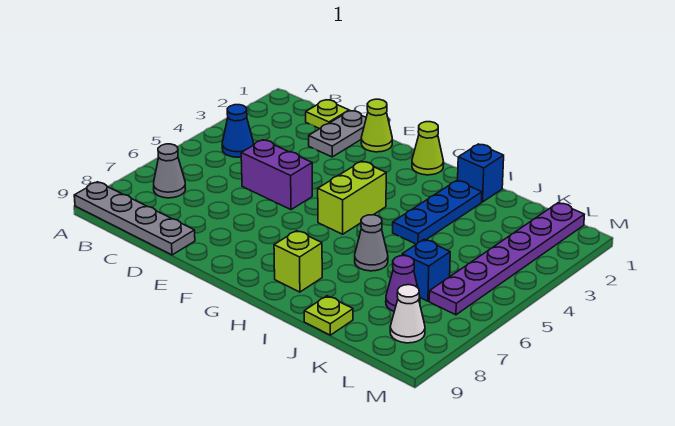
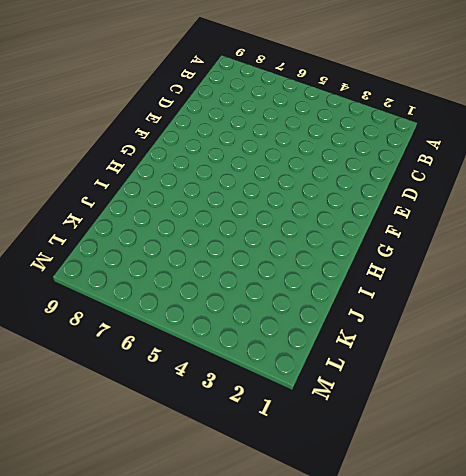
none -> grey plate A9:D9 level 1
none -> blue cone B4 level 1
none -> grey cone B7 level 1

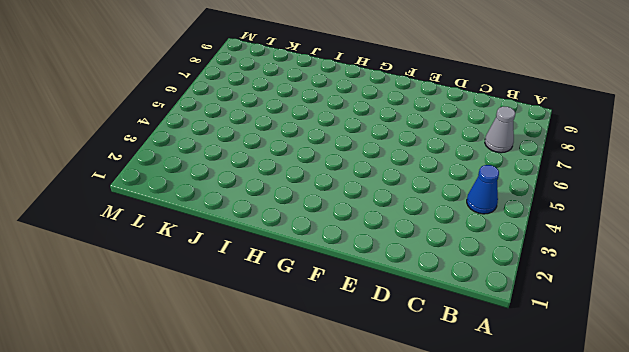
none -> grey plate A9:D9 level 1
none -> lime plate C1 level 1
none -> grey plate D1:D2 level 1

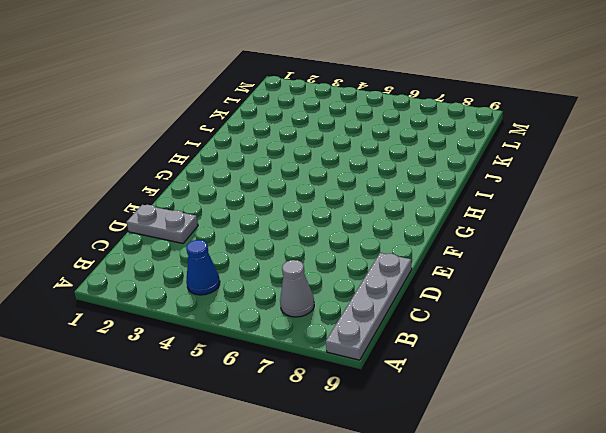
none -> lime plate C1 level 1
none -> purple brick D5:E5 level 1
none -> lime cone E1 level 1

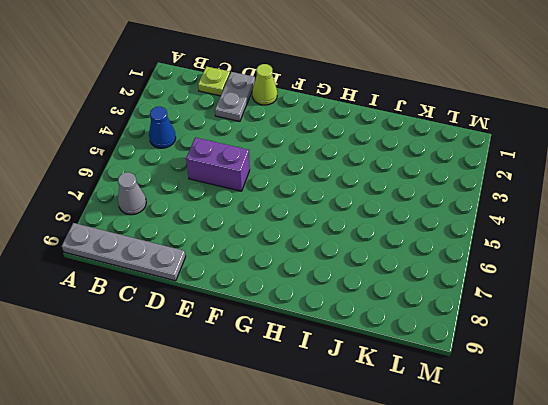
none -> lime cone G1 level 1
none -> lime brick G4:G5 level 1
none -> lime brick H8 level 1

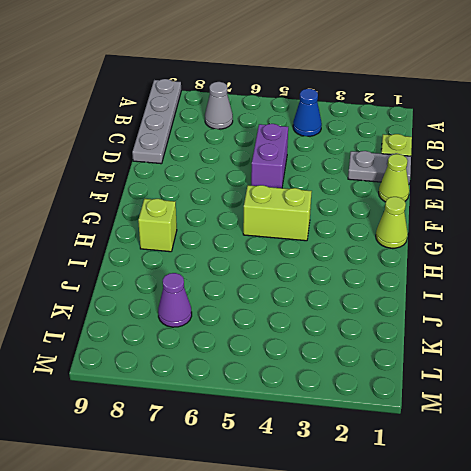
none -> blue brick I1 level 1
none -> blue plate I2:I4 level 1
none -> grey cone I6 level 1

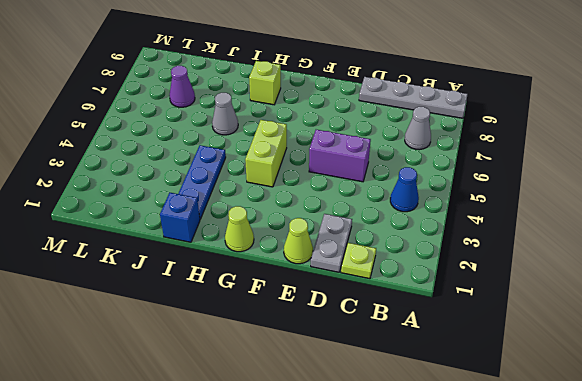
none -> lime plate J9 level 1
none -> blue brick K6 level 1
none -> purple plate L1:L6 level 1

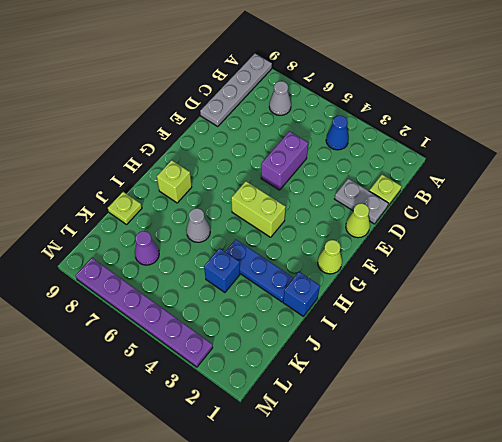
blue brick J4 level 1 -> blue brick K6 level 1
purple plate M3:M8 level 1 -> purple plate L1:L6 level 1
none -> white cone L8 level 1

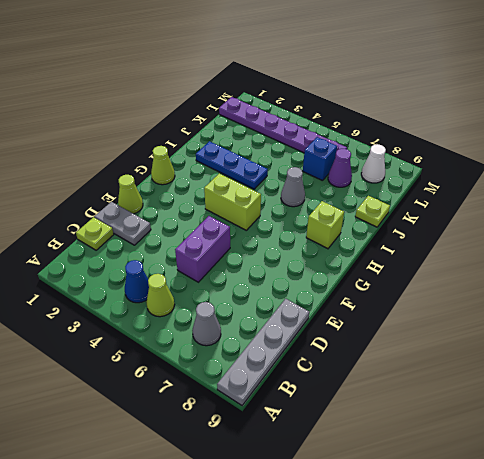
lime cone B5 level 1 -> none
none -> blue brick I1 level 1

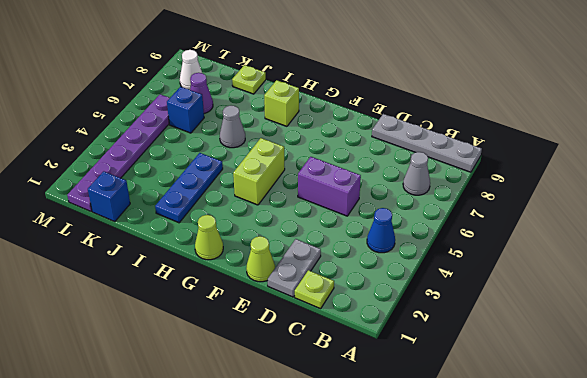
blue brick K1 level 1 -> blue brick I1 level 1

